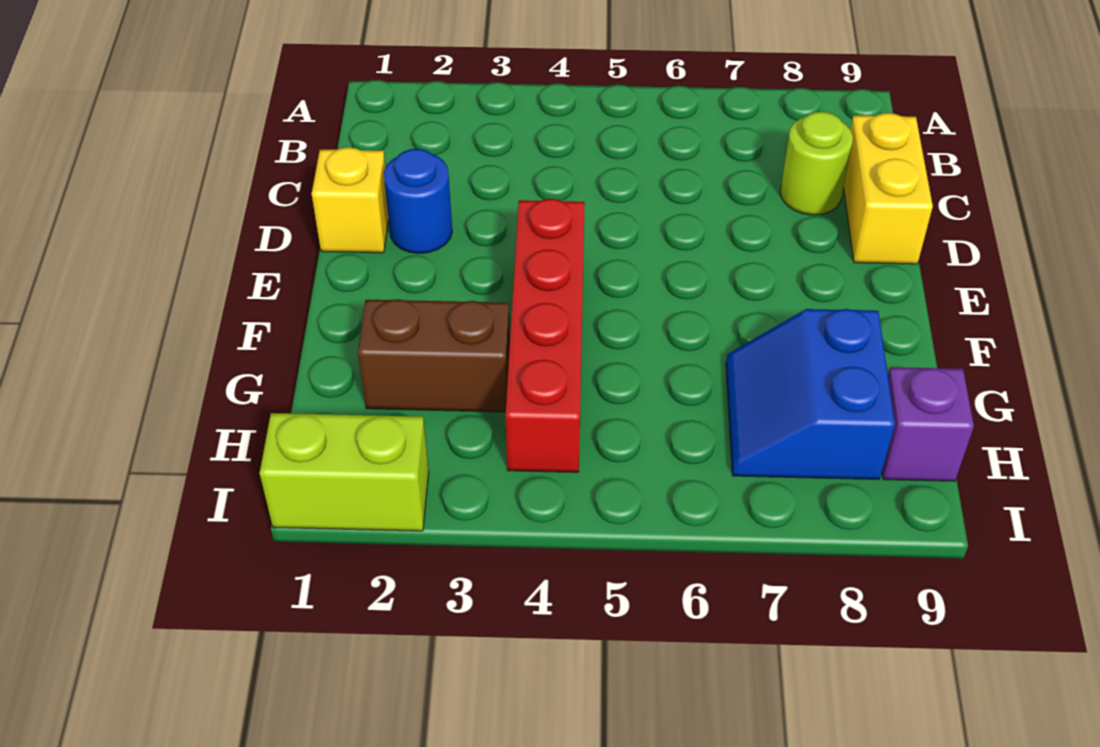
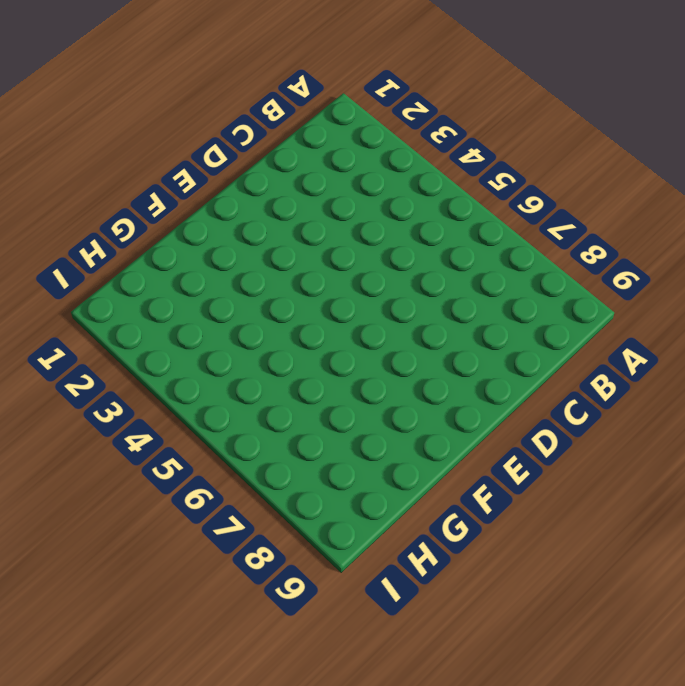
none -> lime round brick C8 level 1
none -> yellow brick C9:D9 level 1

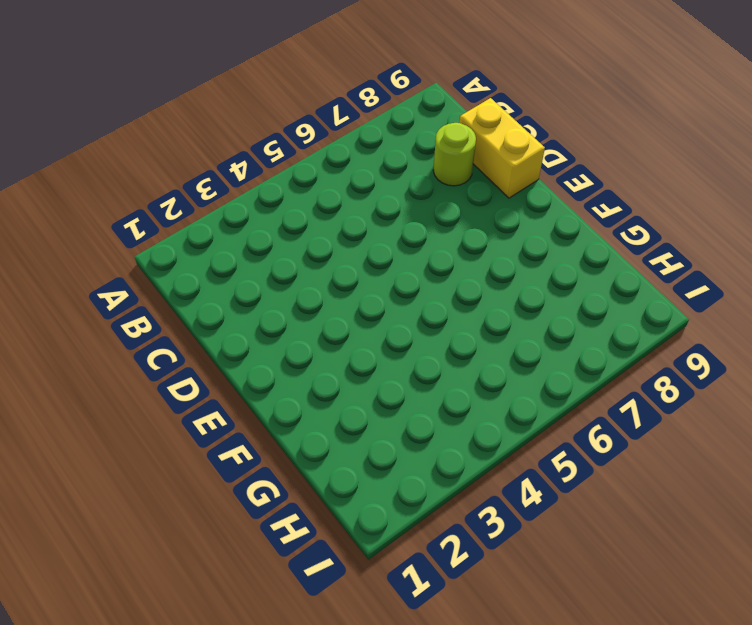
none -> yellow brick D1 level 1
none -> blue round brick D2 level 1

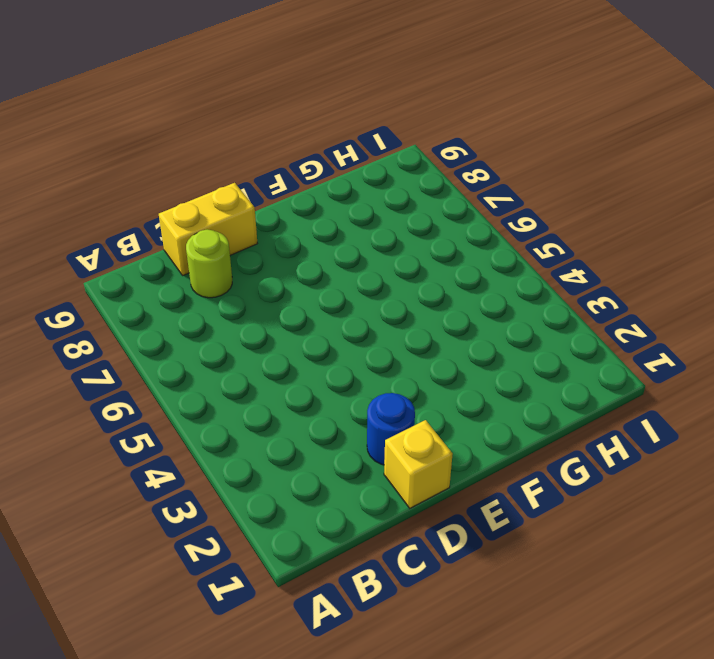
none -> red brick E4:H4 level 1
none -> brown brick G2:G3 level 1

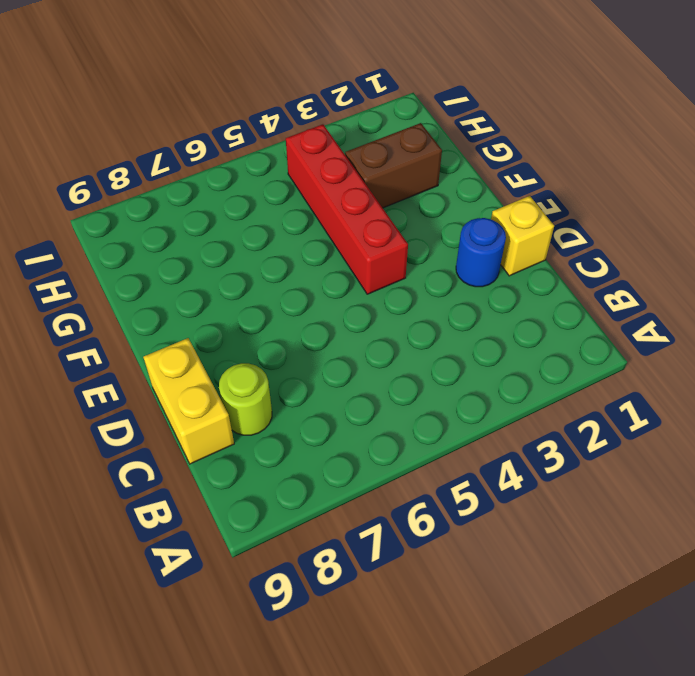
none -> blue slope G7:H8 level 1 top 8
none -> purple brick H9 level 1

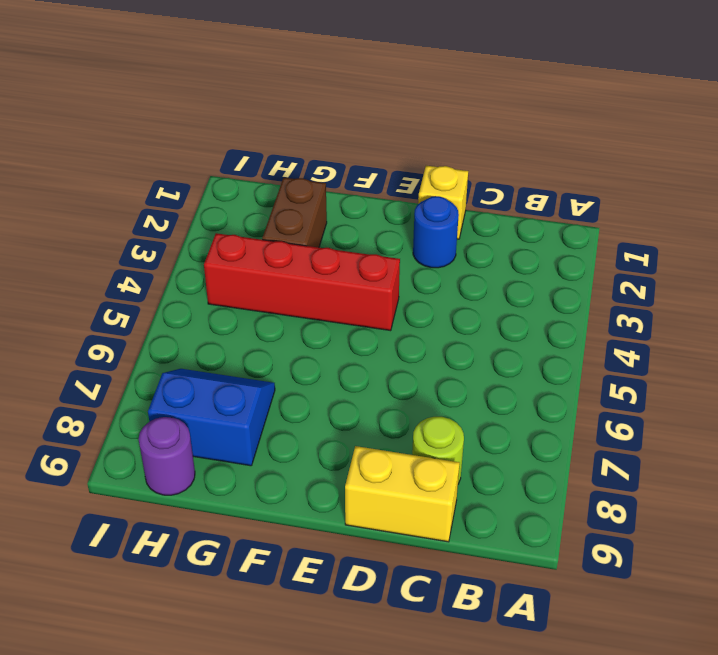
purple round brick H9 level 1 -> purple brick H9 level 1
none -> lime brick I1:I2 level 1

